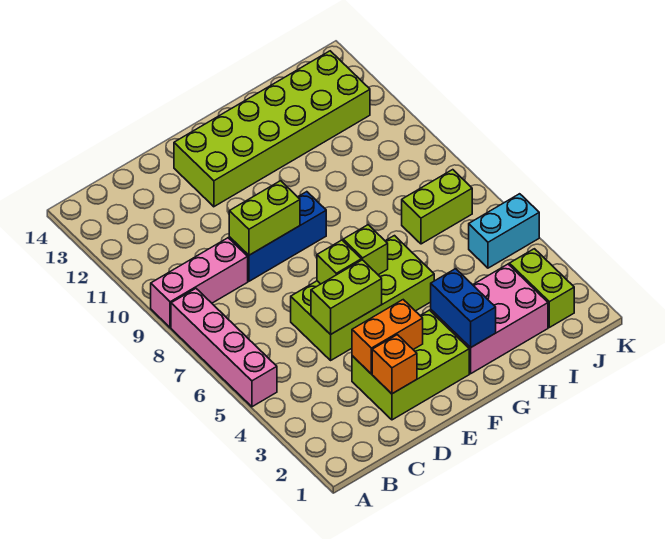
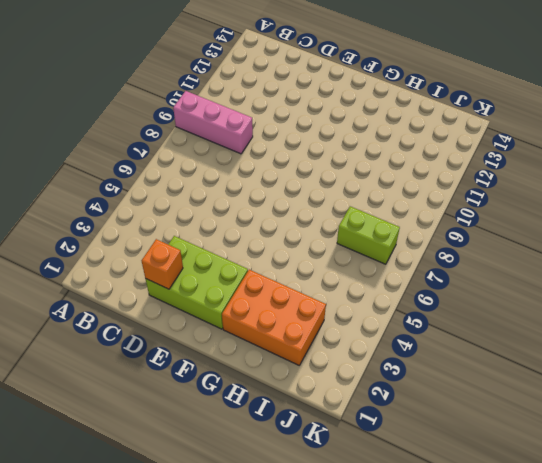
orange brick G2:I3 level 1 -> pink brick G2:I3 level 1
none -> pink brick A5:A8 level 1
none -> lime brick D5:G6 level 1
none -> blue brick D9:F9 level 1

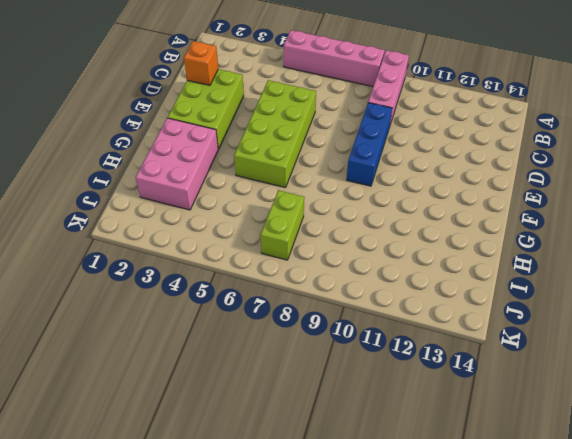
none -> lime brick E12:J13 level 1
none -> lime brick J2:J3 level 1
none -> cyan brick J5:K5 level 1

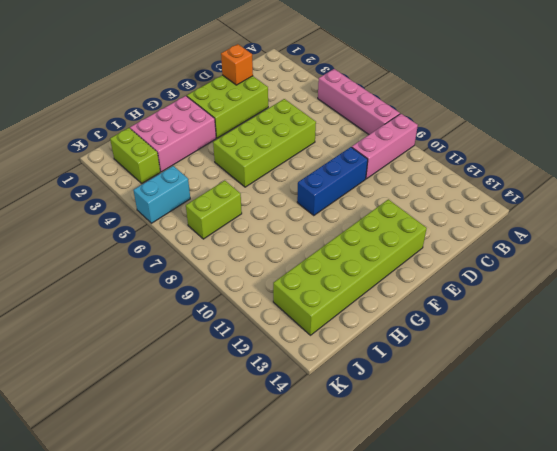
none -> orange brick D3:E3 level 2
none -> lime brick D5:E5 level 2
none -> lime brick D9:E9 level 2

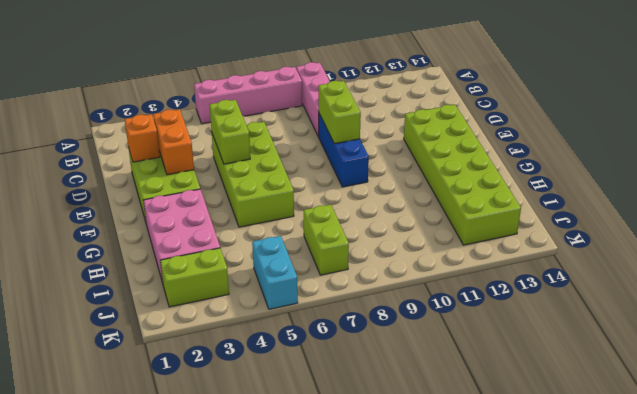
none -> lime brick E6 level 2
none -> lime brick F6 level 2
none -> blue brick G2:G3 level 2

